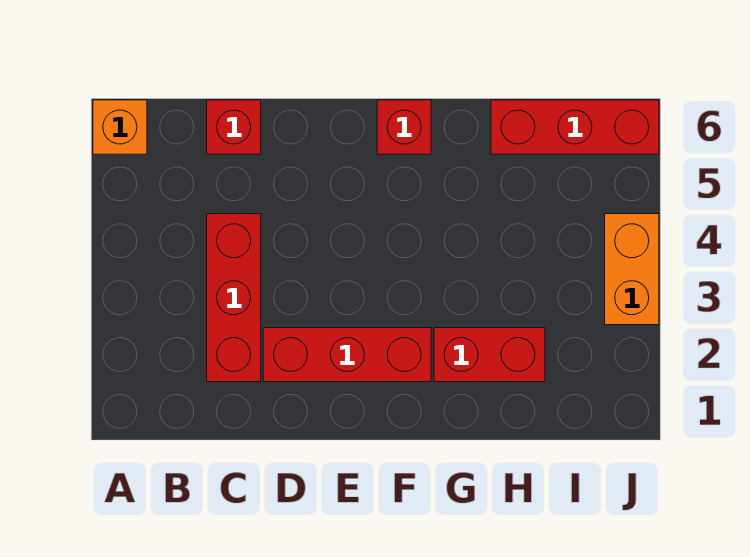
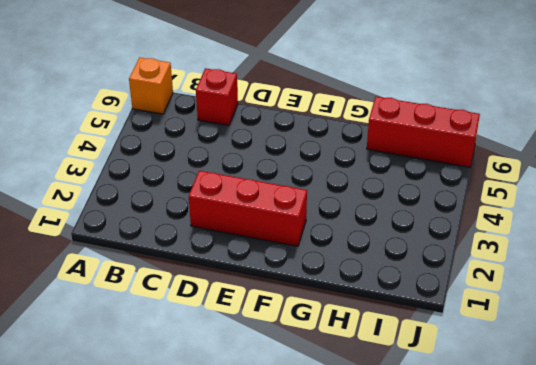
none -> red brick C2:C4 level 1
none -> red brick F6 level 1

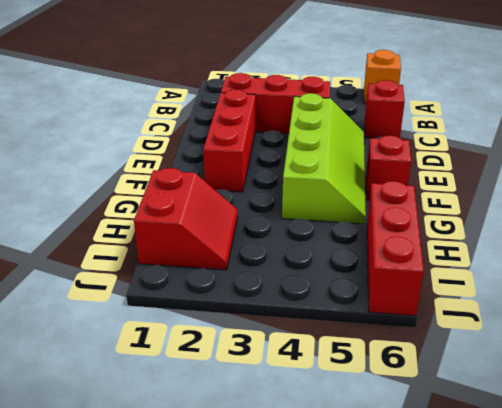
lime slope D4:G5 level 1 top 4 -> none
red slope H1:I2 level 1 top 1 -> red brick G2:H2 level 1
none -> orange brick J3:J4 level 1

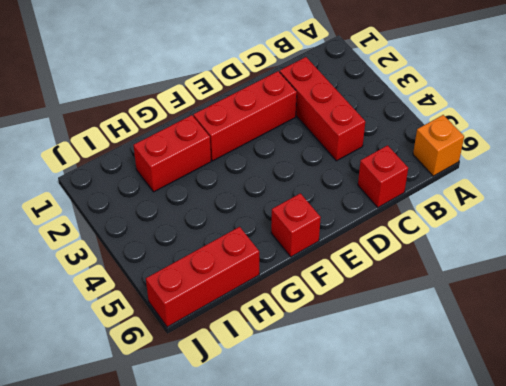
none -> orange brick J3:J4 level 1

